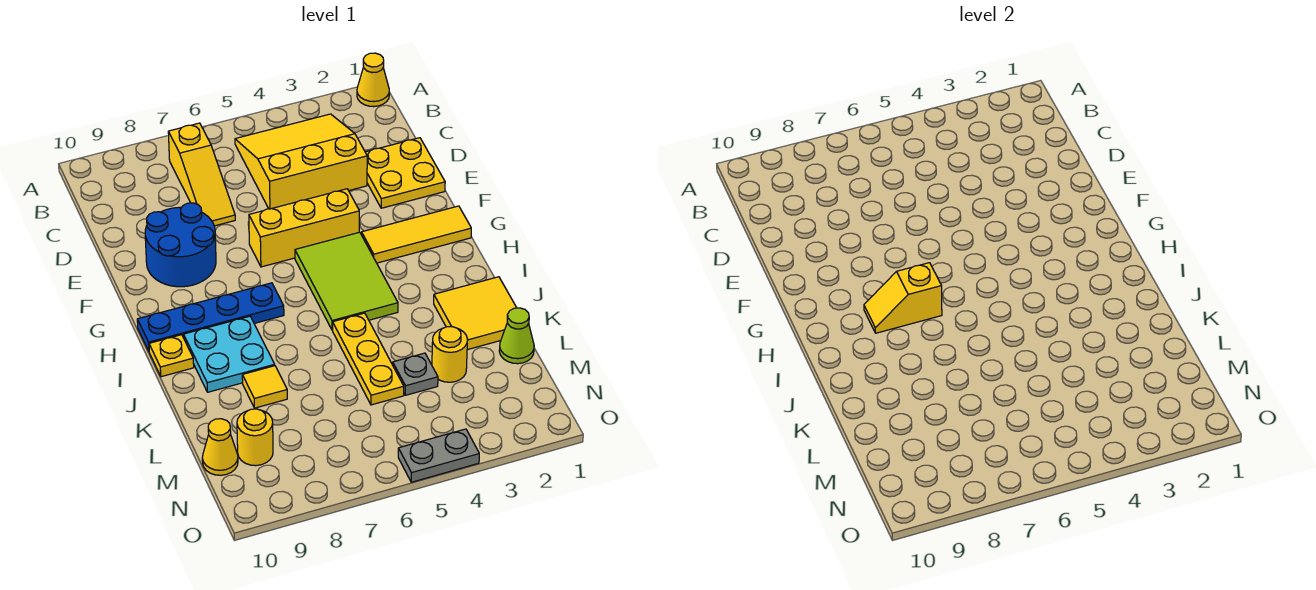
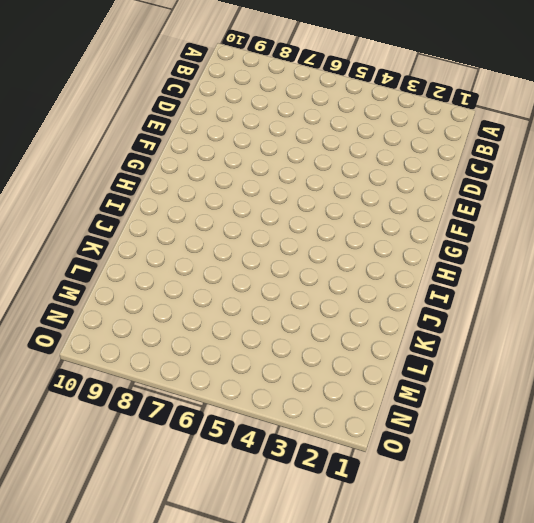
none -> yellow cone A1 level 1
none -> yellow slope B3:D5 level 1 top D
none -> yellow slope B7:D7 level 1 top B

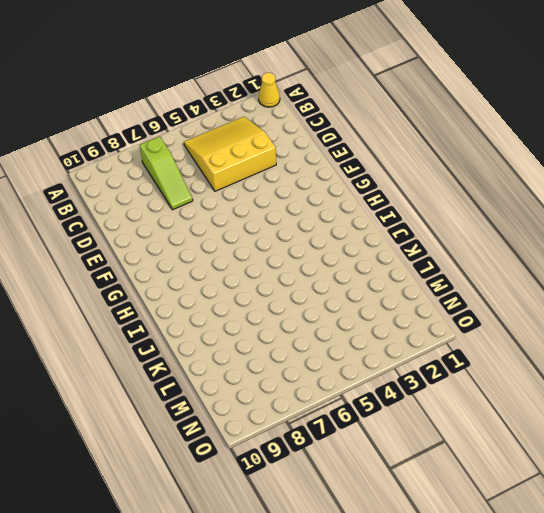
lime slope B7:D7 level 1 top B -> yellow slope B7:D7 level 1 top B
none -> yellow plate D1:E2 level 1
none -> blue round brick E8:F9 level 1
none -> yellow brick F4:F6 level 1

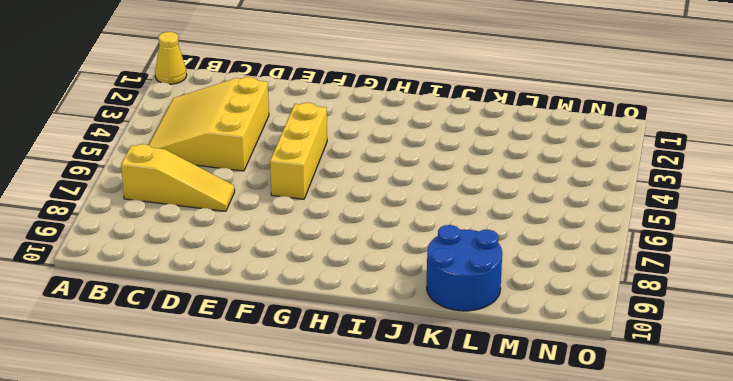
blue round brick K9:L10 level 1 -> blue round brick E8:F9 level 1
none -> yellow plate D1:E2 level 1
none -> yellow tile G1:G3 level 1
none -> lime tile G4:I5 level 1

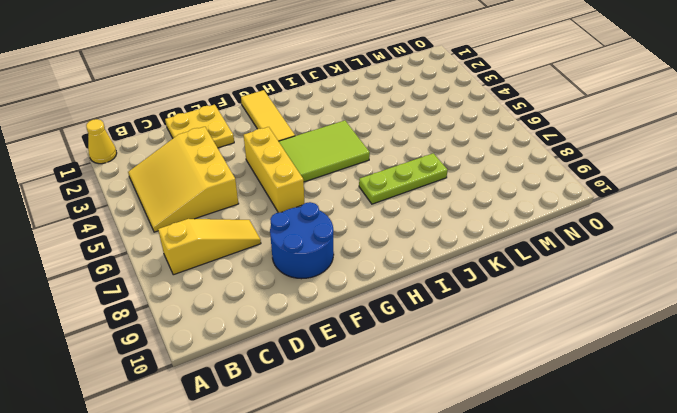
lime plate I7:K7 level 1 -> none
none -> blue plate H7:H10 level 1
none -> cyan plate I8:J9 level 1
none -> yellow plate I10 level 1

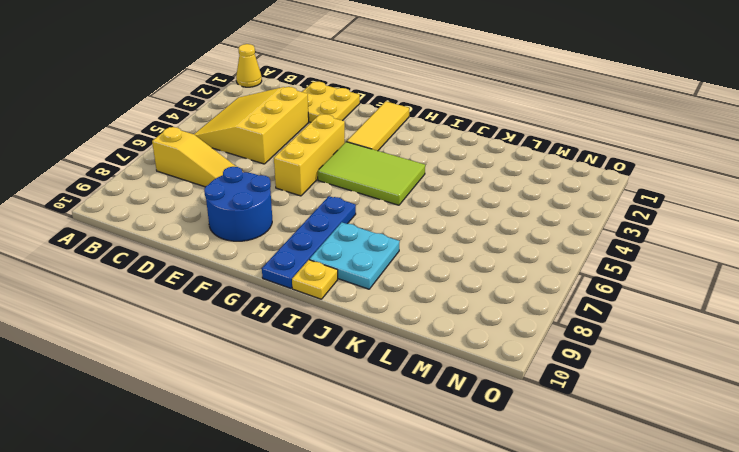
none -> yellow tile J1:K2 level 1
none -> yellow plate J5:L5 level 1
none -> yellow tile K8 level 1

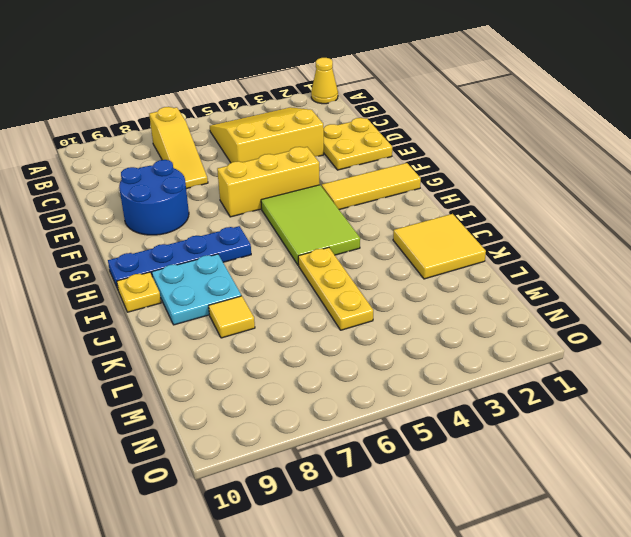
none -> lime cone L1 level 1
none -> yellow round brick L3 level 1
none -> grey plate L4 level 1

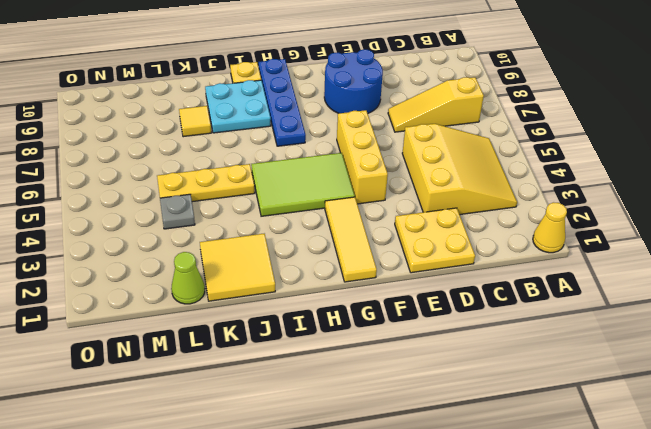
none -> yellow round brick L3 level 1
none -> yellow round brick M9 level 1
none -> yellow cone M10 level 1

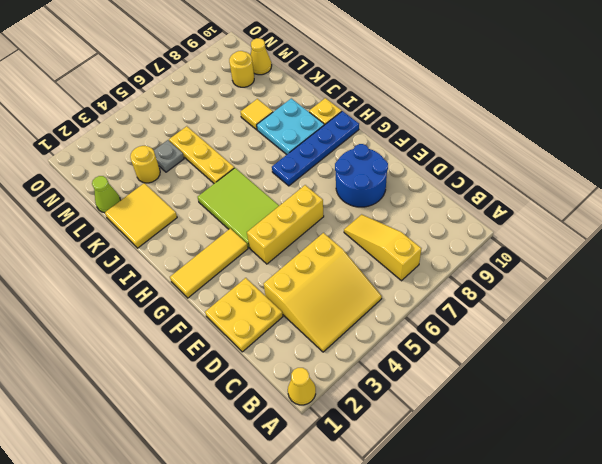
none -> grey plate O4:O5 level 1
none -> yellow slope H7:H8 level 2 top 7

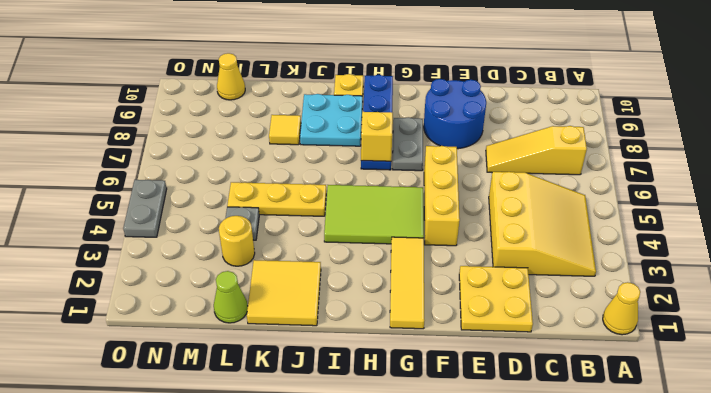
grey plate G7:G8 level 1 -> none
none -> yellow round brick M9 level 1

